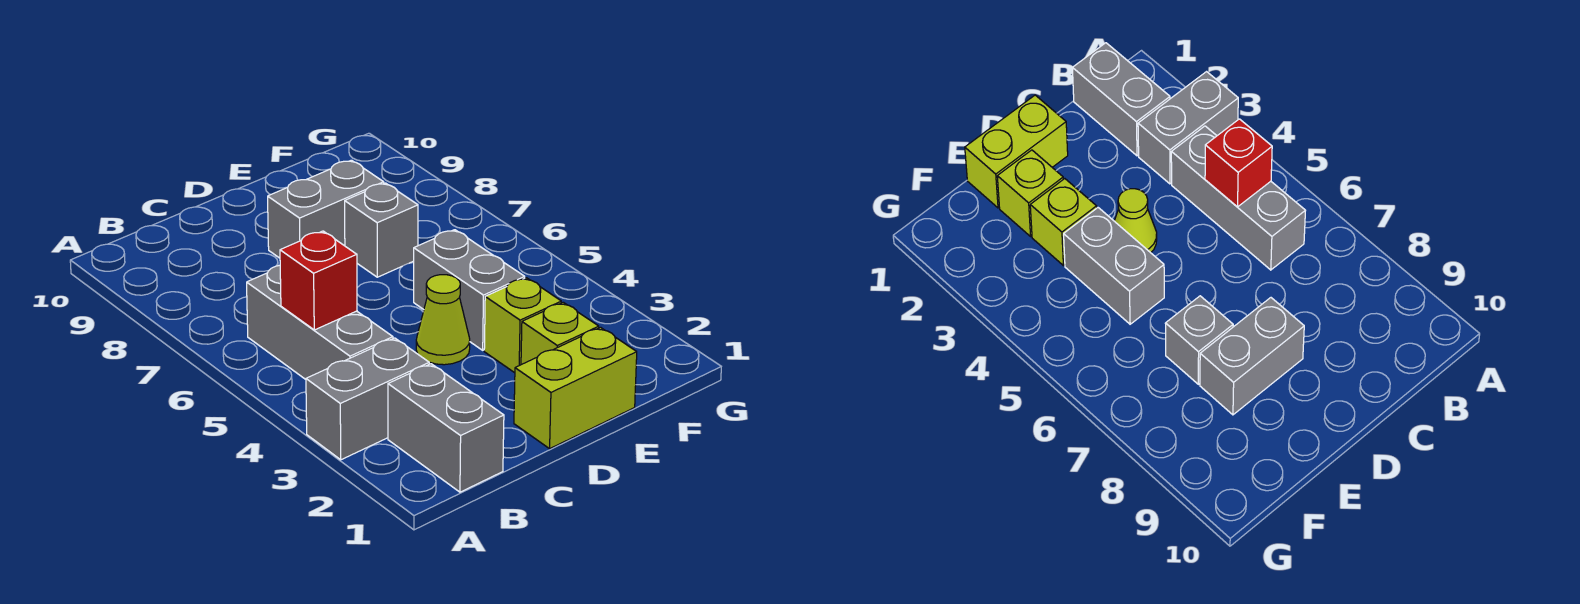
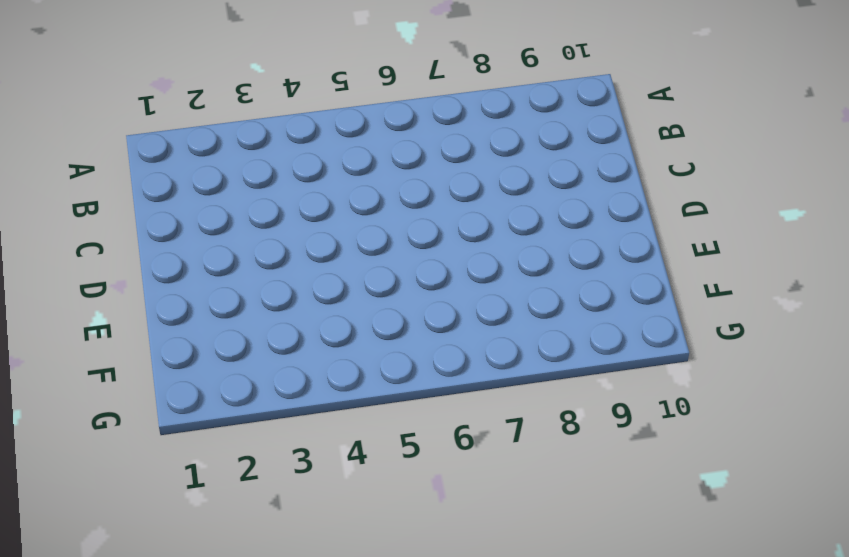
none -> grey brick A3:B3 level 1
none -> grey brick B1:B2 level 1

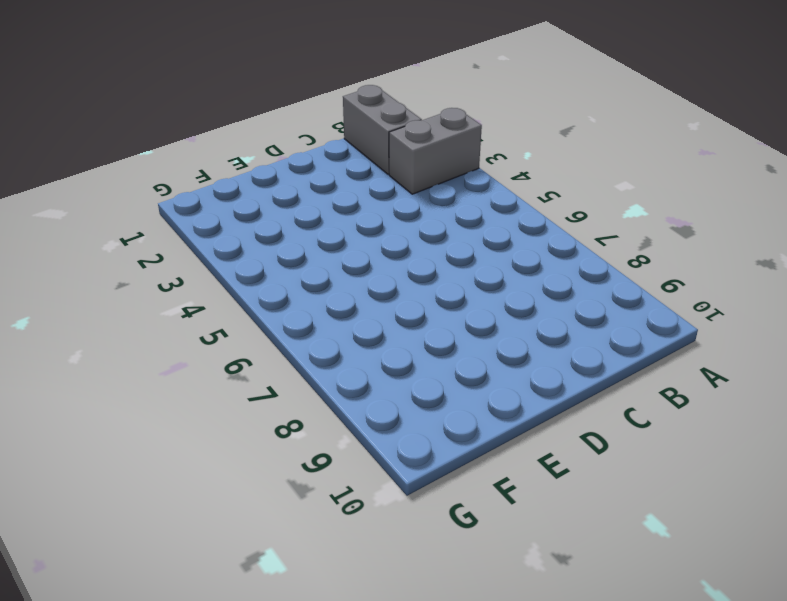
none -> grey brick B4:B6 level 1
none -> lime brick D1:E1 level 1

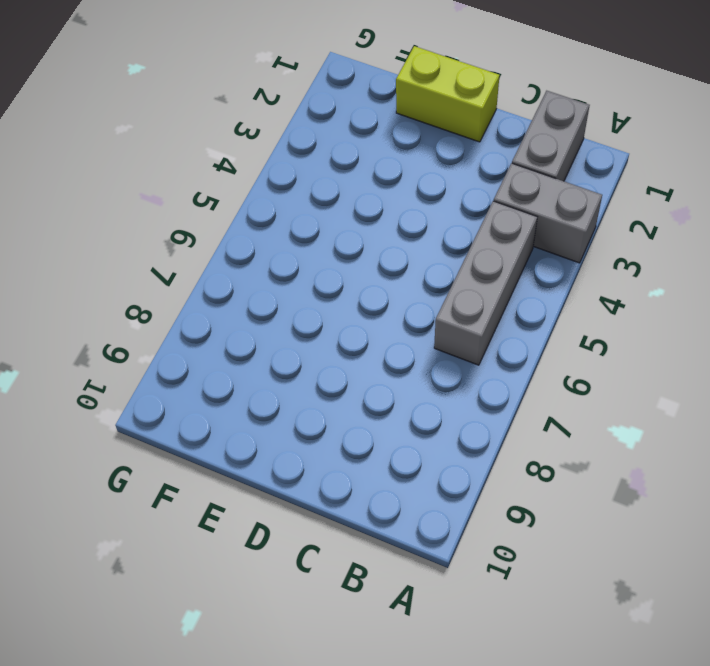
none -> lime cone D4 level 1
none -> grey brick D8:E8 level 1

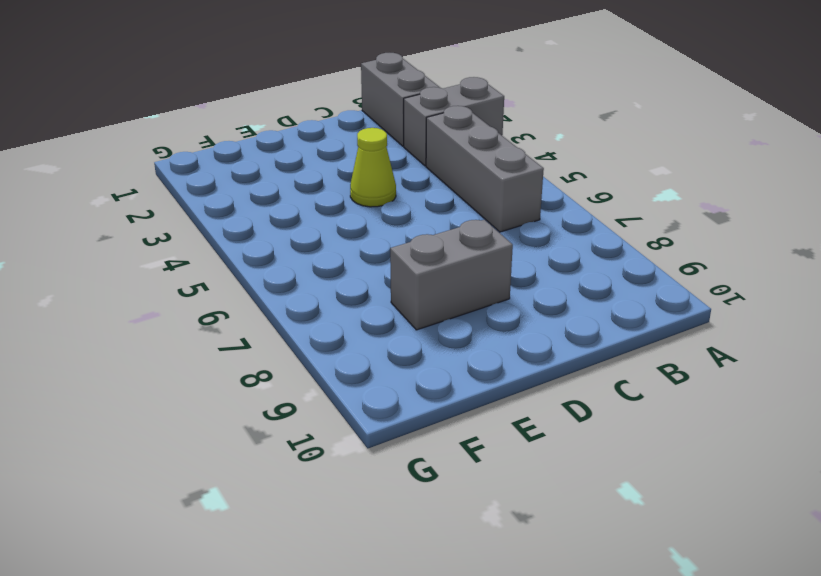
none -> lime brick D1:E1 level 1
none -> lime brick E2 level 1

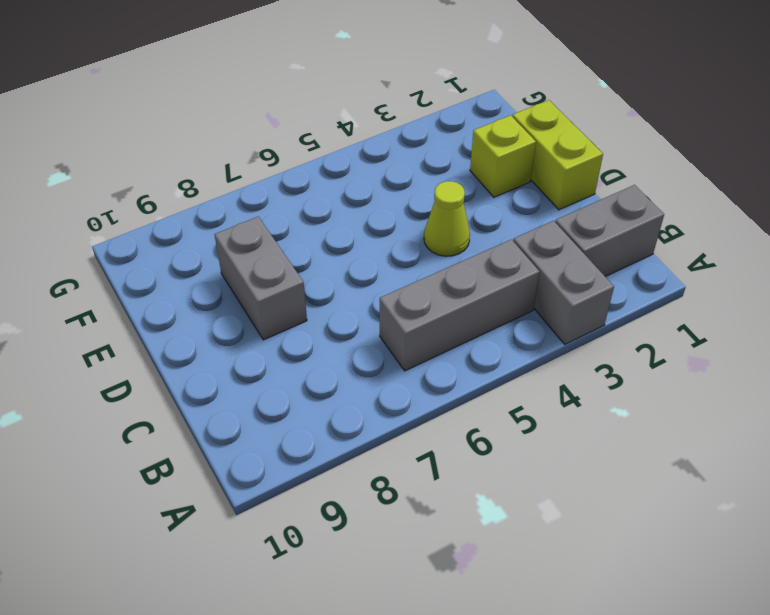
none -> lime brick E3 level 1
none -> grey brick E4:E5 level 1

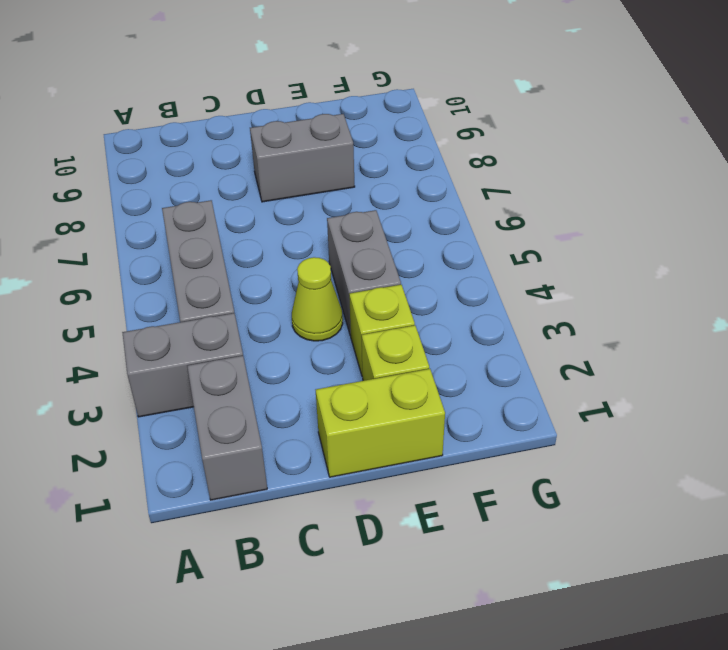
none -> grey brick E7 level 1
none -> red brick B5 level 2

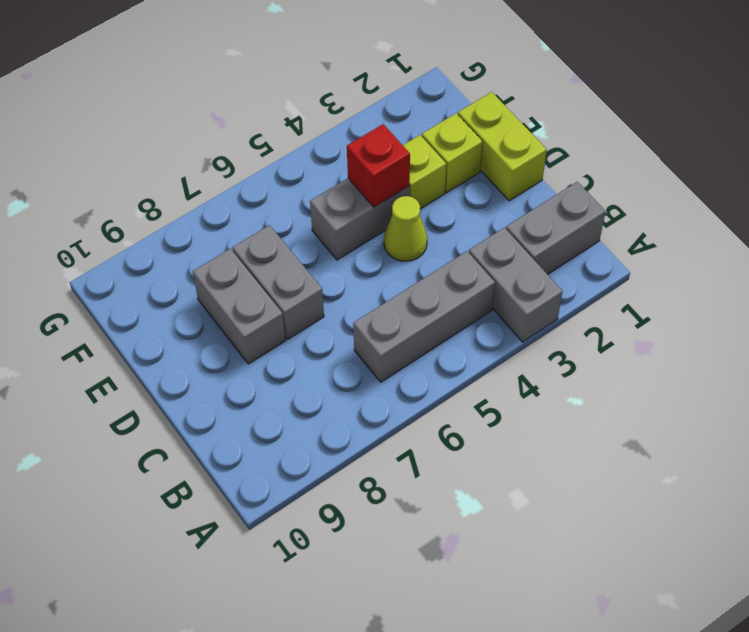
grey brick D7:E7 level 1 -> grey brick E7 level 1
red brick E4 level 2 -> red brick B5 level 2

